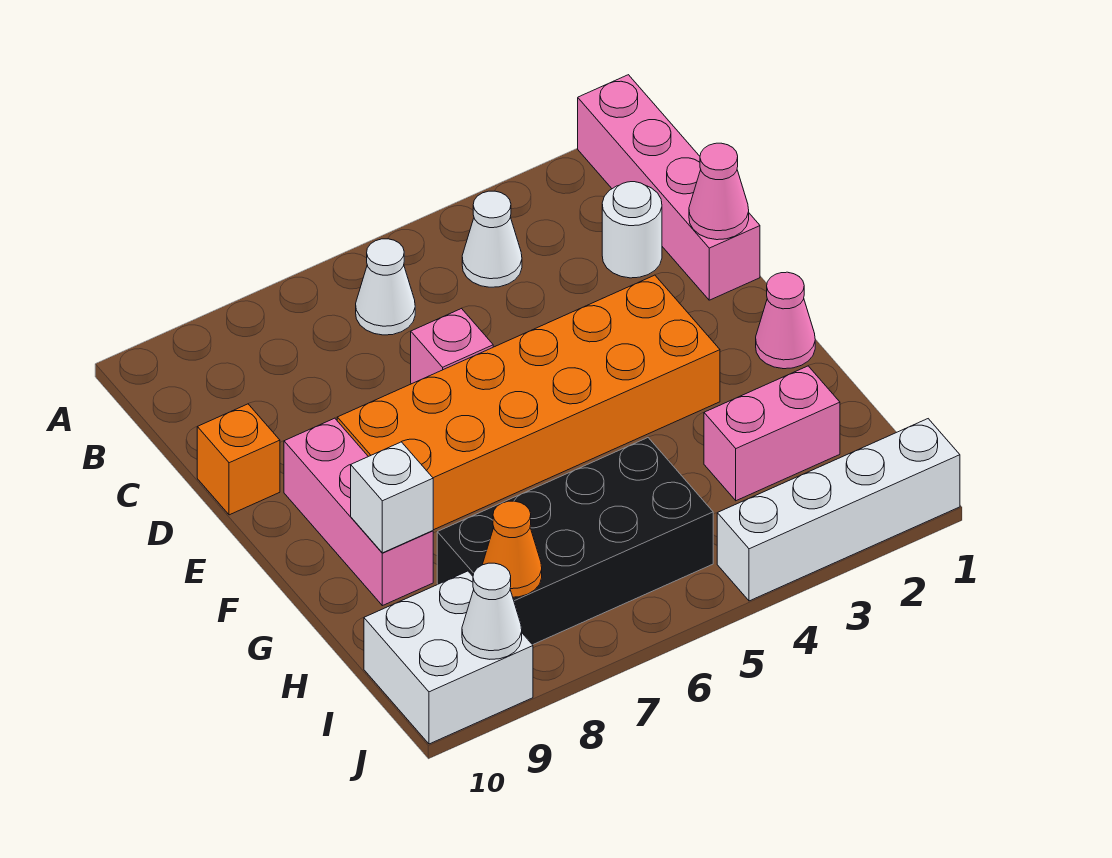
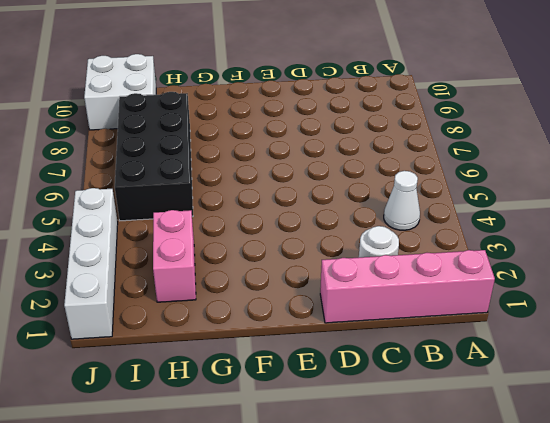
none -> white cone B6 level 1
none -> pink brick D6 level 1
none -> orange brick D10 level 1

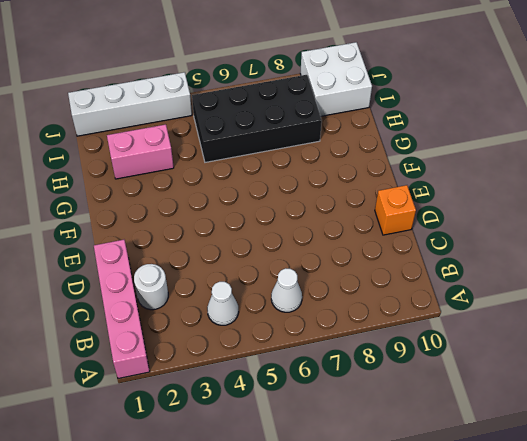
none -> pink brick D6 level 1
none -> orange brick E3:F8 level 1
none -> pink brick E9:G9 level 1

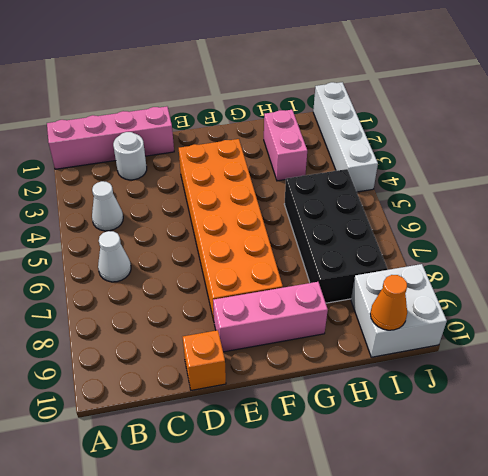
orange cone I10 level 2 -> orange cone I8 level 2
none -> pink brick D6 level 1
none -> pink cone F1 level 1
none -> pink cone D1 level 2

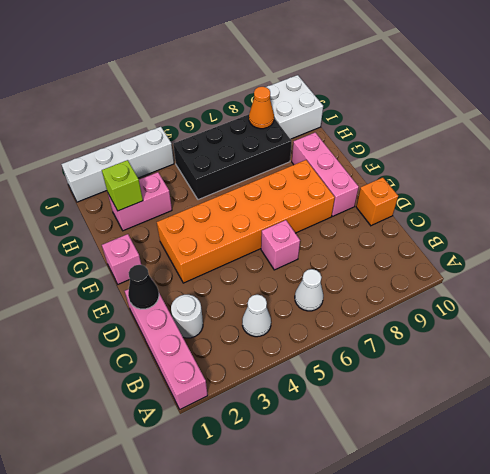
black cone D1 level 2 -> pink cone D1 level 2
pink brick F1 level 1 -> pink cone F1 level 1
lime brick H2 level 2 -> none
none -> white brick G9 level 2
none -> white cone J9 level 2

